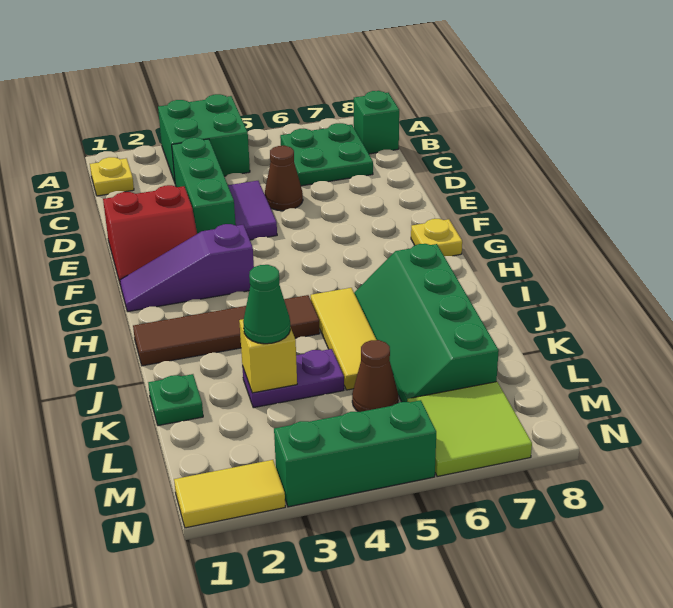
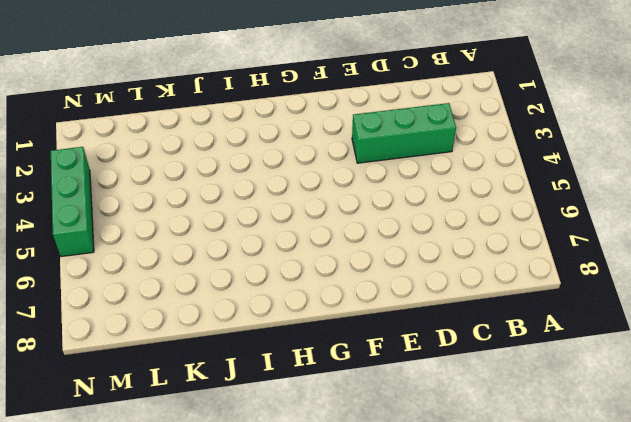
none -> green brick A3:B4 level 1
none -> yellow plate B1 level 1
none -> green plate B6:C7 level 1

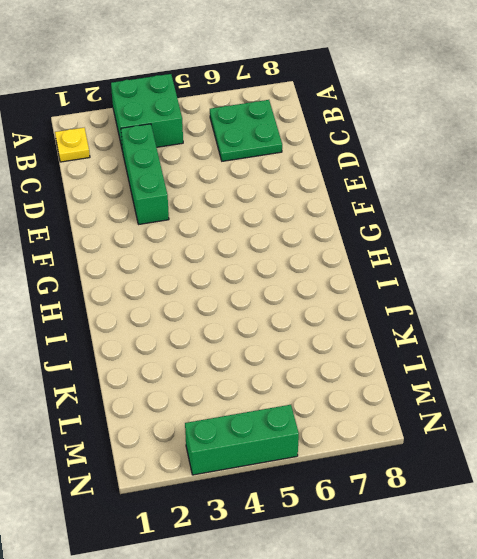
none -> green brick B8 level 1
none -> purple tile D4:E4 level 1
none -> brown cone D5 level 1

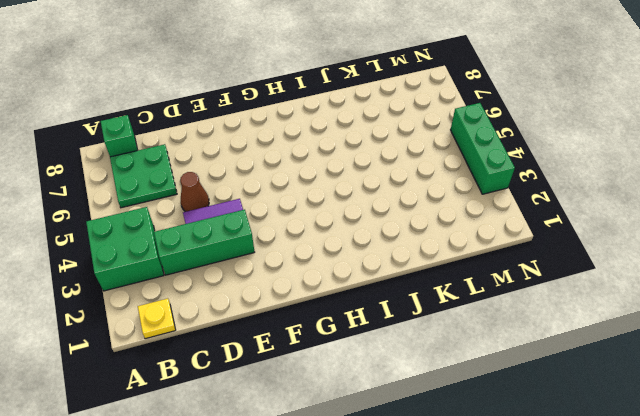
none -> red slope E1:F2 level 1 top E
none -> purple slope G1:G3 level 1 top 3
none -> yellow plate G8 level 1

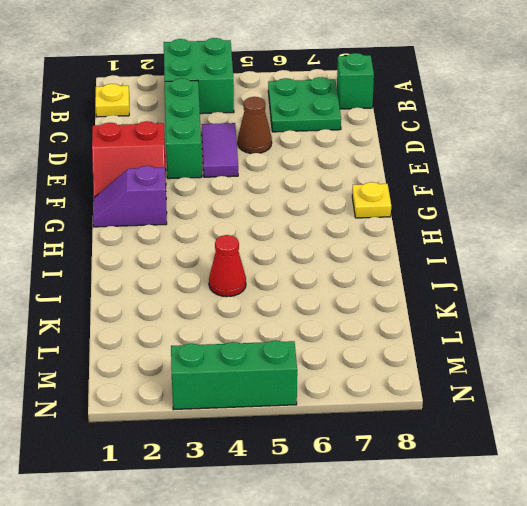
purple slope G1:G2 level 1 top 2 -> purple slope G1:G3 level 1 top 3
red cone J4 level 1 -> none
none -> brown tile I1:I4 level 1
none -> yellow tile I5:K5 level 1
none -> green slope I6:L7 level 1 top 7

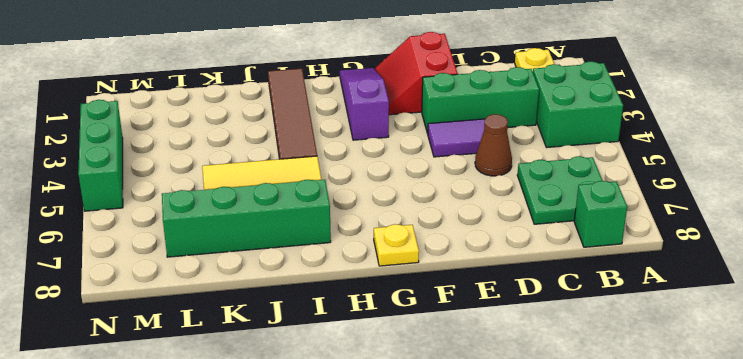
none -> green plate K1 level 1
none -> purple plate K3:K4 level 1
none -> brown cone L5 level 1

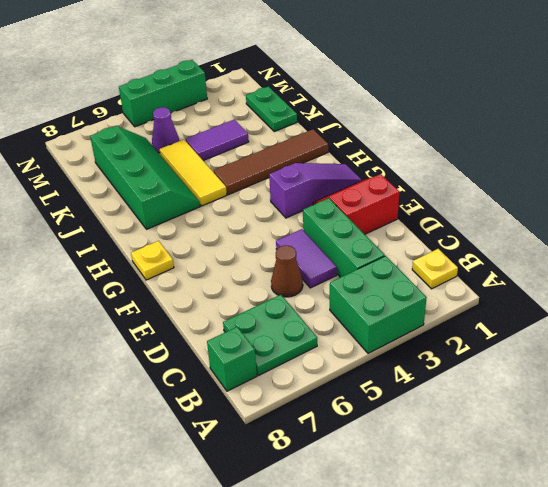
green plate K1:L1 level 1 -> green plate K1 level 1
purple tile K3:K4 level 1 -> purple plate K3:K4 level 1
purple cone L5 level 1 -> brown cone L5 level 1
none -> lime tile M6:N7 level 1
none -> yellow tile N1:N2 level 1
none -> yellow brick K3 level 2

